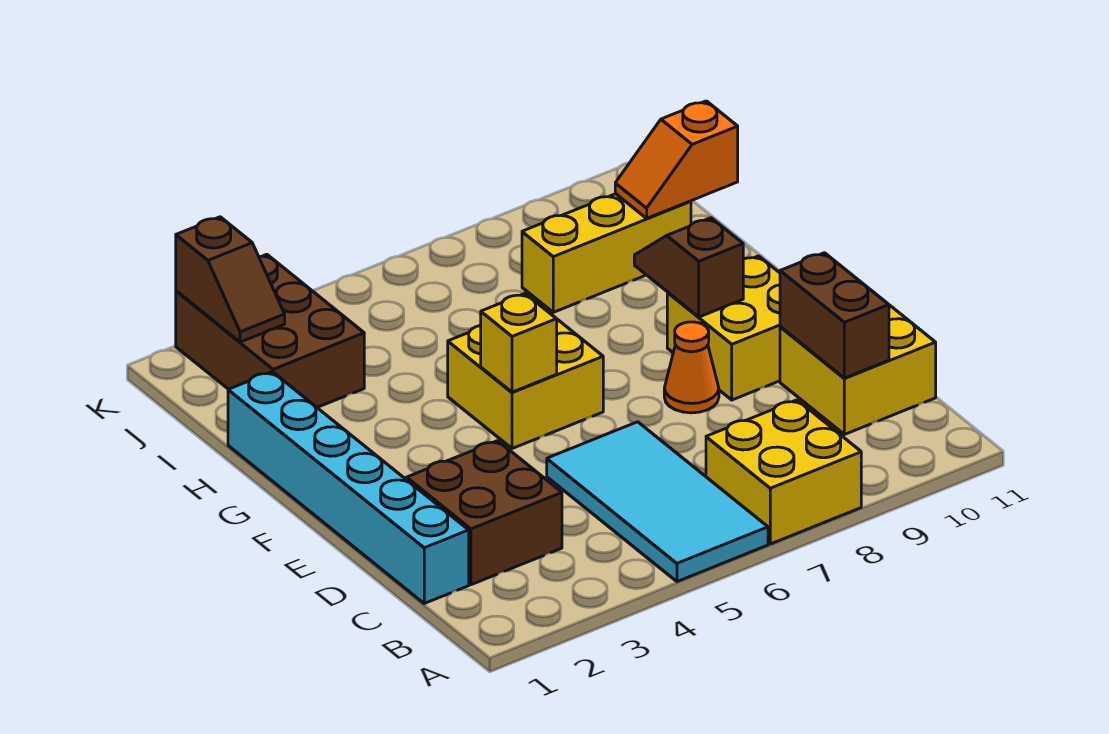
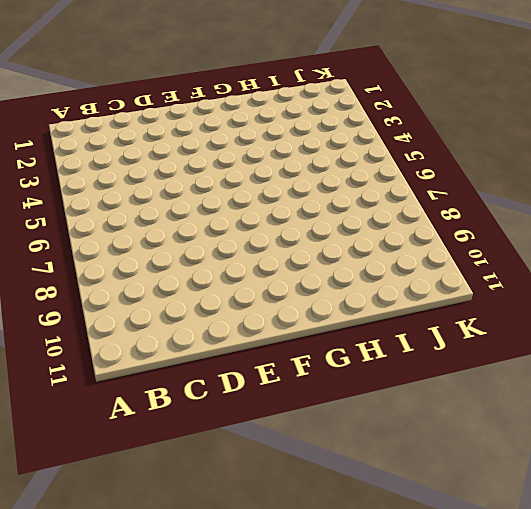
none -> cyan tile A5:D6 level 1
none -> yellow brick A7:B8 level 1
none -> cyan brick C1:H1 level 1

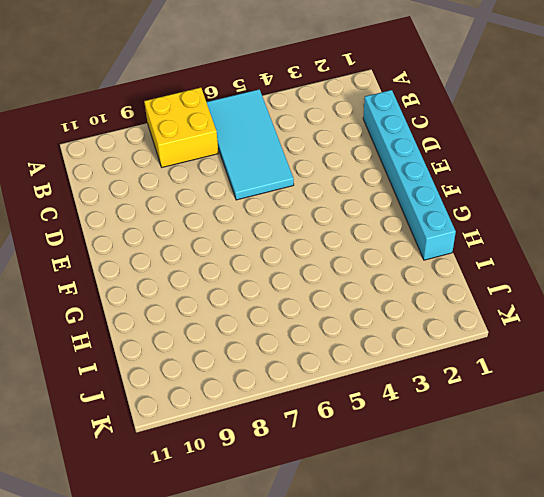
none -> brown brick C2:D3 level 1
none -> yellow brick C10:D11 level 1
none -> orange cone E8 level 1

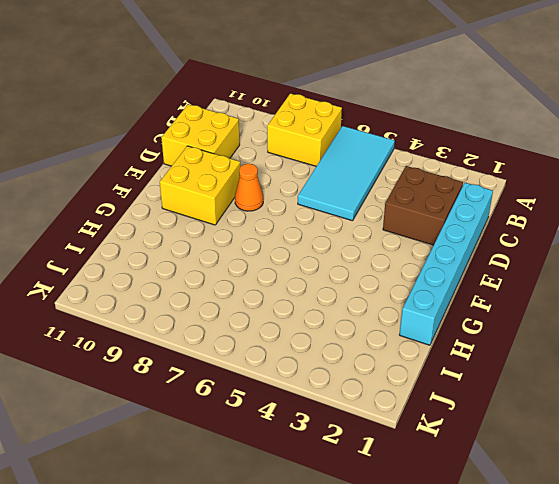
none -> yellow brick F5:G6 level 1
none -> brown brick I2:K3 level 1
none -> yellow brick I8:I10 level 1

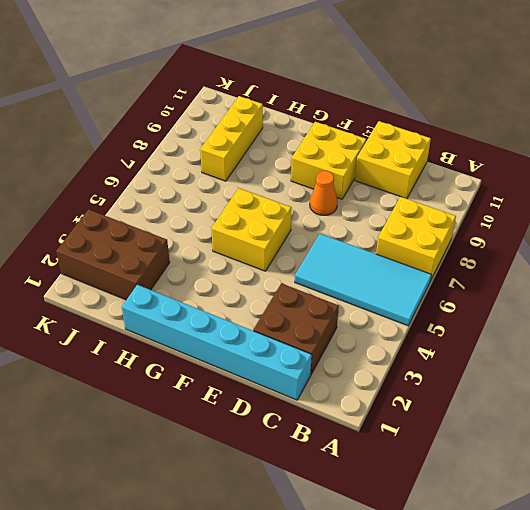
none -> brown brick C10:D10 level 2
none -> yellow brick F5 level 2
none -> brown slope F9:G9 level 2 top F

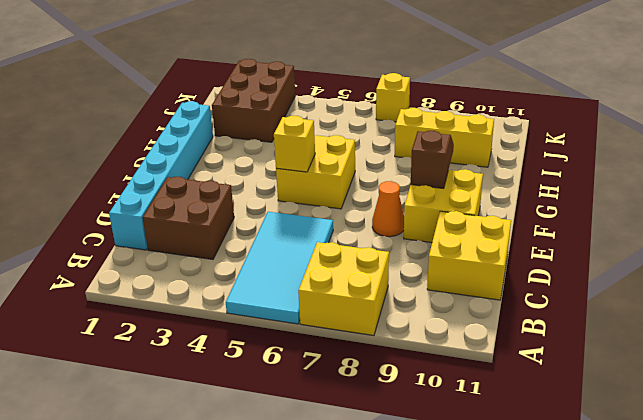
yellow brick K7 level 1 -> none
none -> brown brick C10:D10 level 2
none -> orange slope I10:I11 level 2 top 11
none -> brown slope J2:K2 level 2 top K

